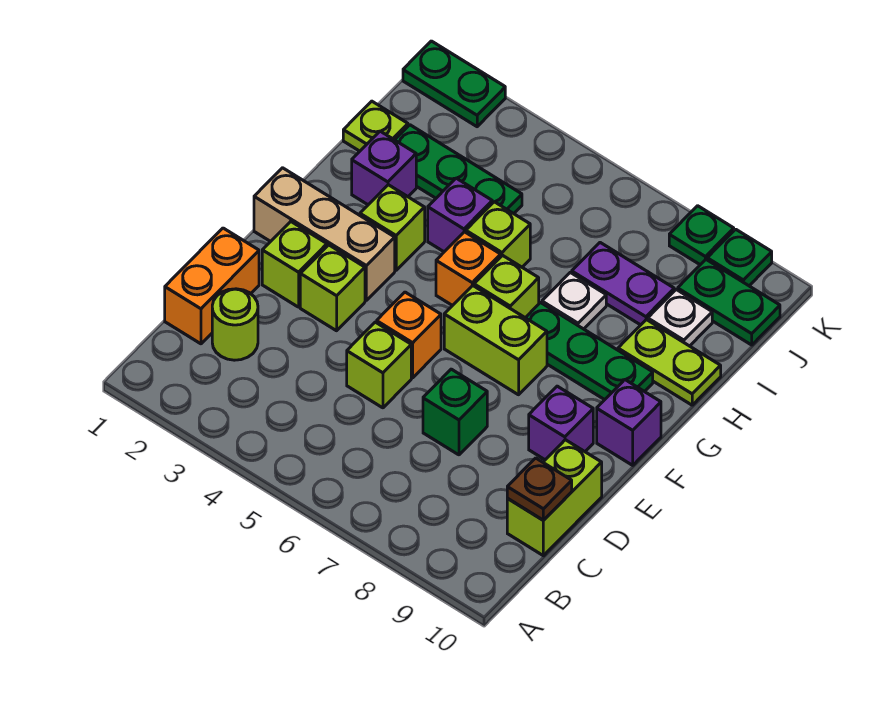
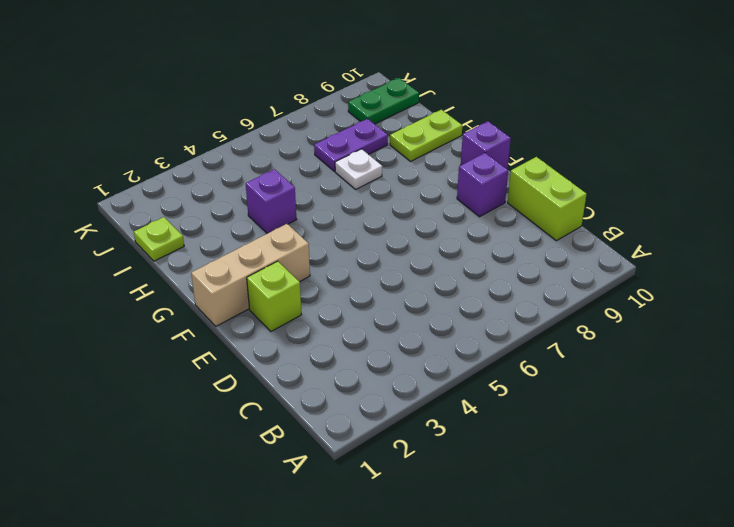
none -> orange brick C1:D1 level 1
none -> lime round brick C2 level 1
none -> lime brick D5 level 1
none -> green brick D7 level 1

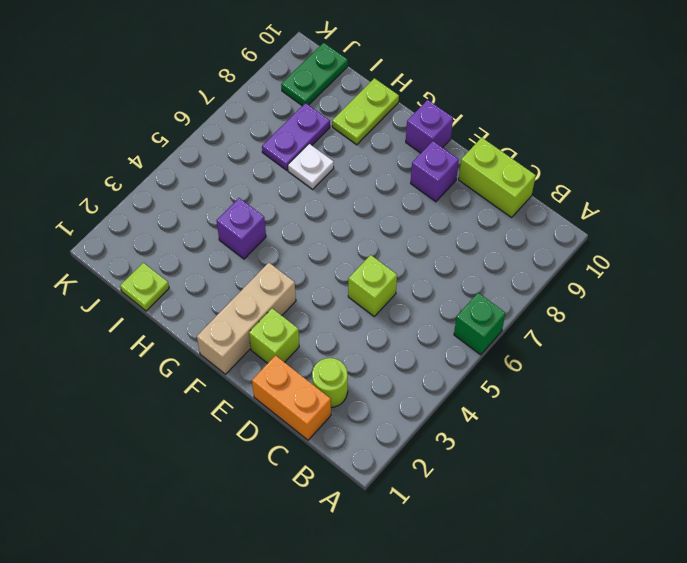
green brick A6 level 1 -> green brick D7 level 1
none -> lime brick E3 level 1
none -> orange brick E5 level 1
none -> lime brick F6:F7 level 1
none -> lime brick G3 level 1

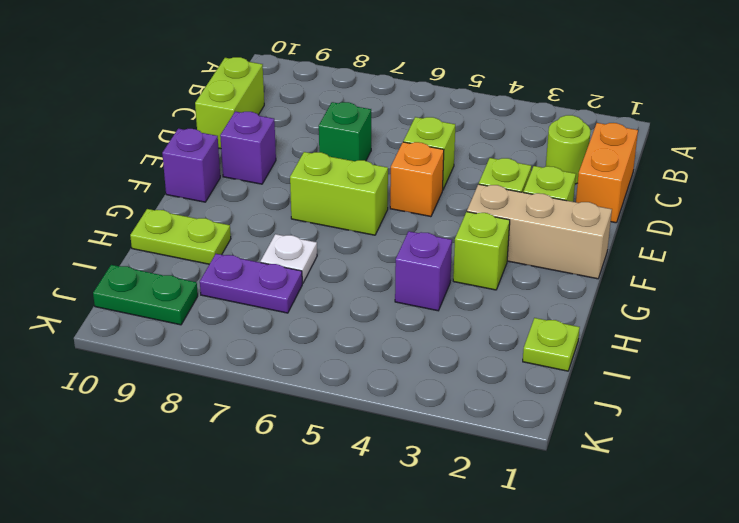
none -> orange brick G5 level 1
none -> lime brick G6 level 1
none -> green plate G7:G9 level 1
none -> purple brick H2 level 1

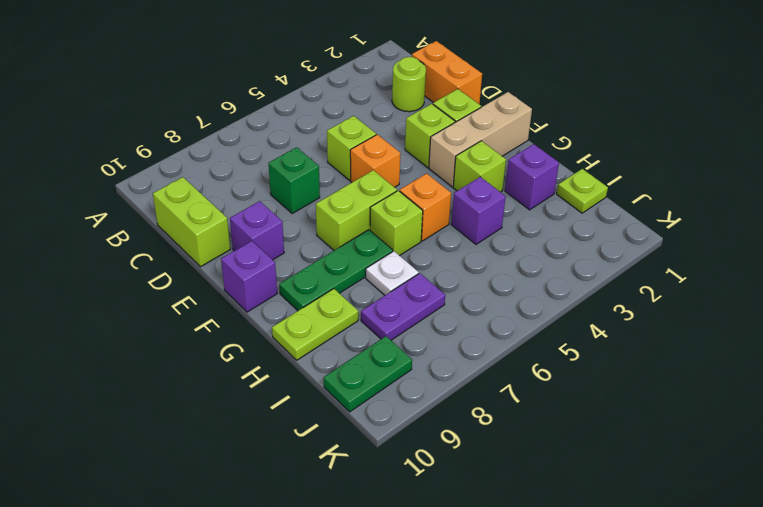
none -> lime brick H5 level 1
none -> green plate I2:I4 level 1
none -> white plate I9 level 1
none -> green plate K1:K2 level 1

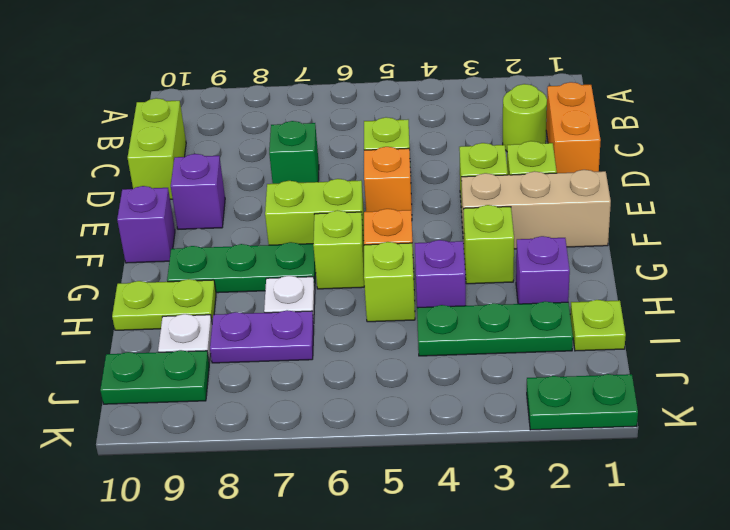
none -> green plate K8 level 1
none -> green plate K9 level 1
none -> brown plate C10 level 2

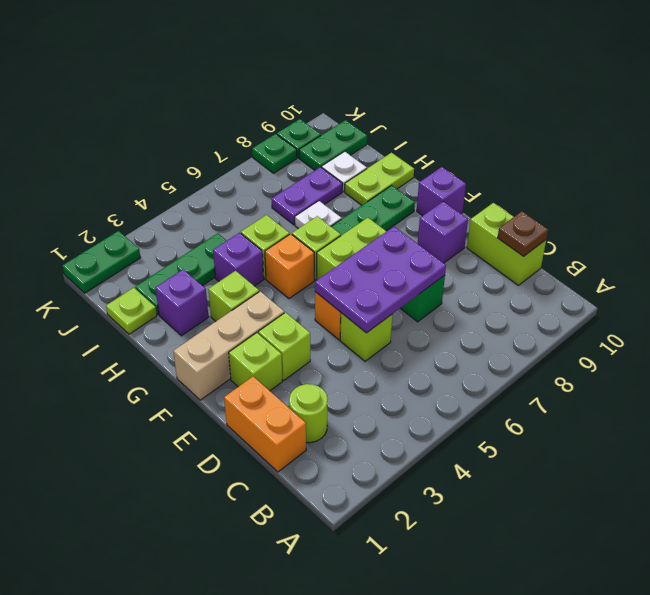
purple plate D5:E7 level 2 -> none

